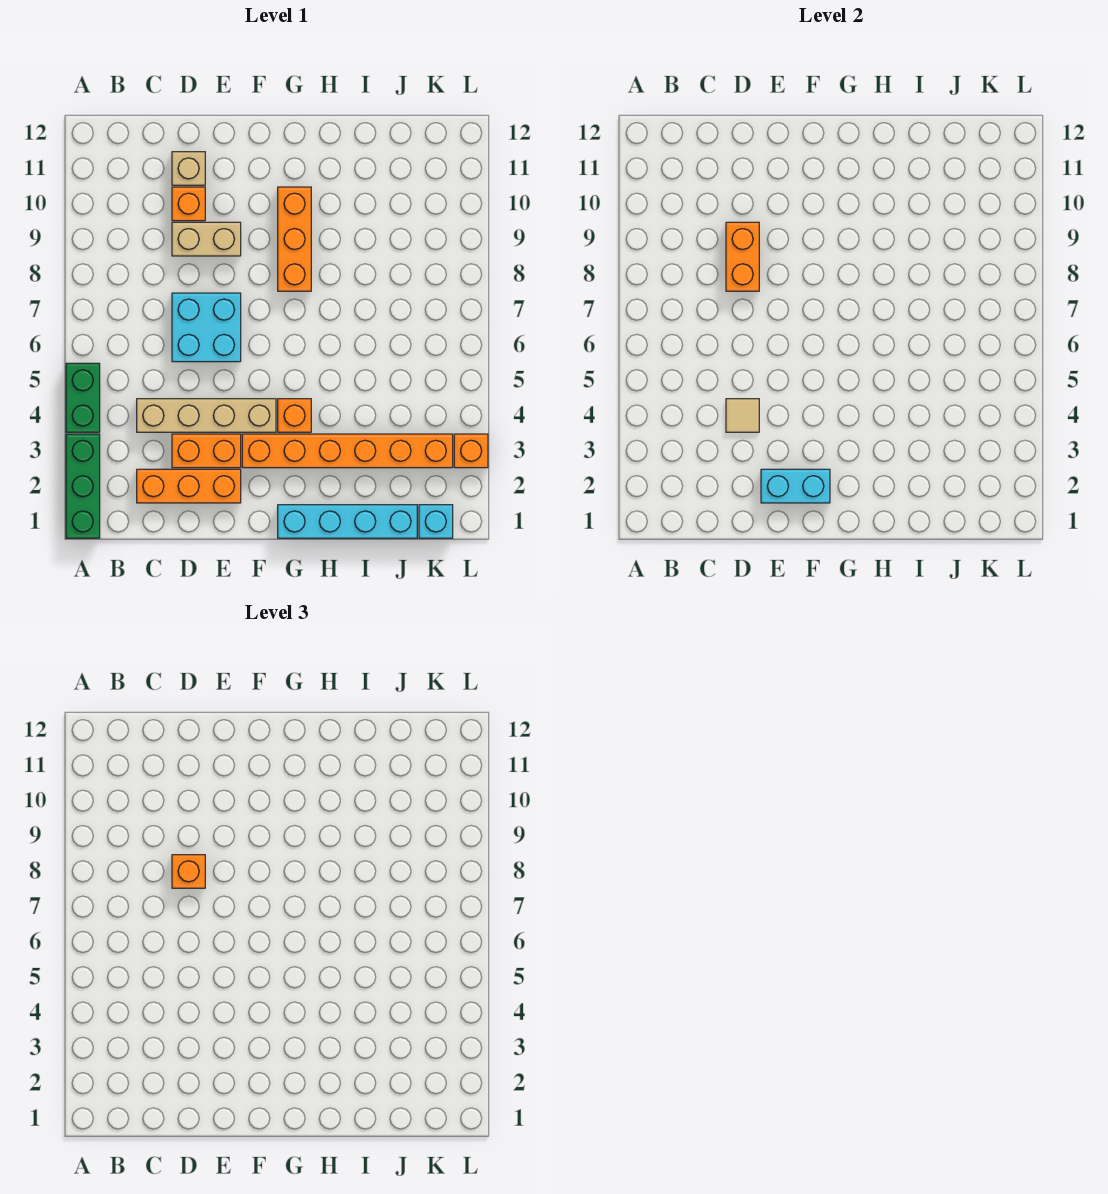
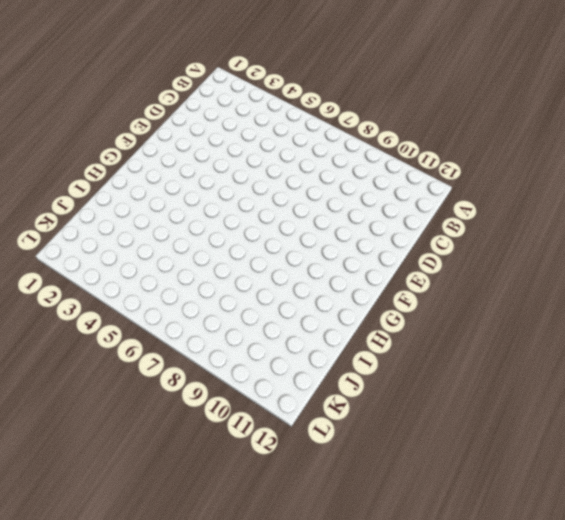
none -> green brick A1:A3 level 1
none -> green brick A4:A5 level 1
none -> orange brick C2:E2 level 1

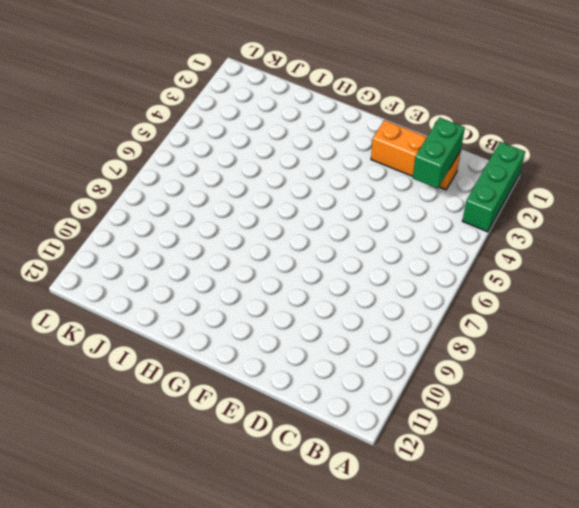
green brick C2:C3 level 2 -> green brick A4:A5 level 1
none -> tan brick C4:F4 level 1
none -> orange brick D3:E3 level 1
none -> cyan brick D6:E7 level 1

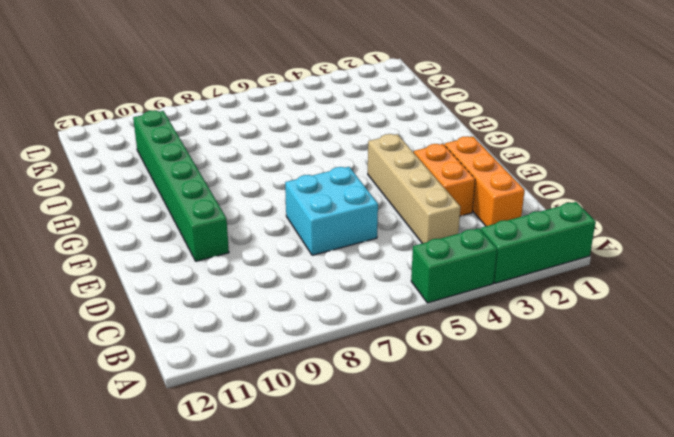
green brick E10:J10 level 1 -> orange brick G8:G10 level 1
none -> tan brick D9:E9 level 1
none -> orange brick D10 level 1
none -> tan brick D11 level 1

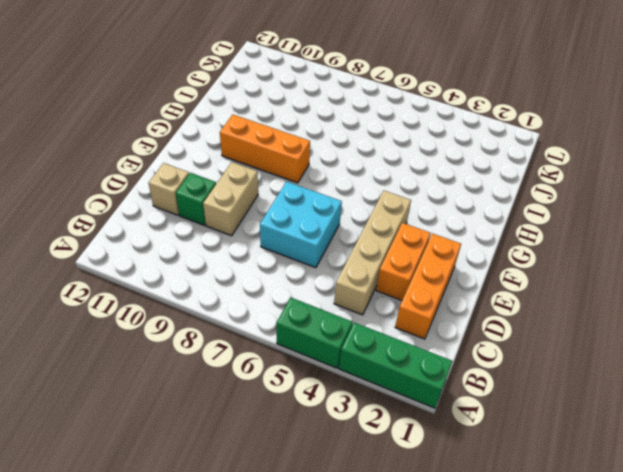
green brick D10 level 1 -> orange brick D10 level 1
none -> orange brick F3:K3 level 1
none -> cyan brick G1:J1 level 1
none -> orange brick G4 level 1

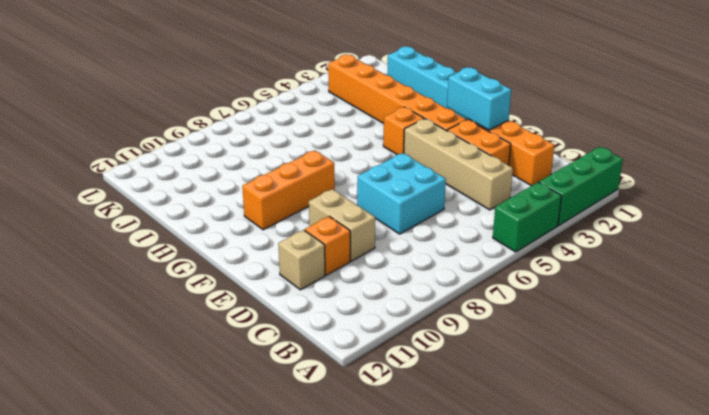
none -> cyan brick K1 level 1
none -> orange brick L3 level 1
none -> tan tile D4 level 2

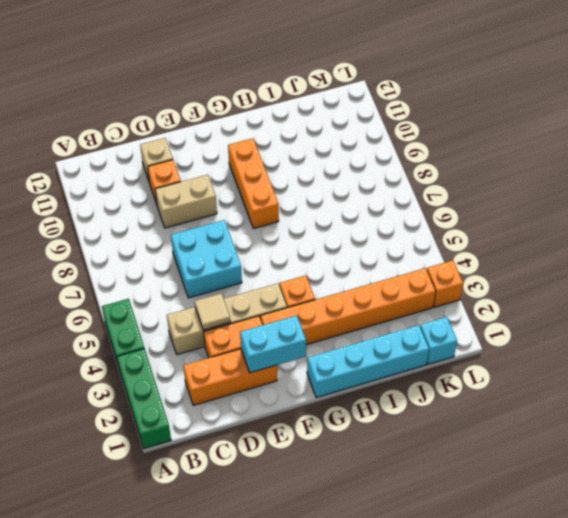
none -> orange brick D8:D9 level 2
none -> orange brick D8 level 3

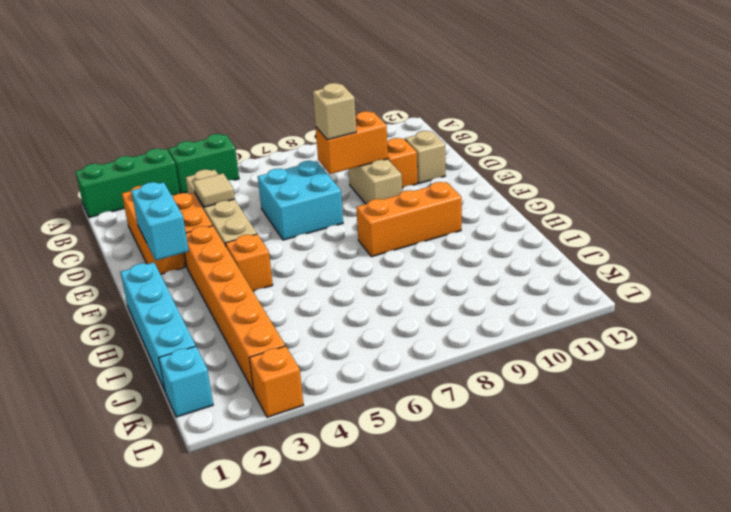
tan brick D8 level 3 -> orange brick D8 level 3

